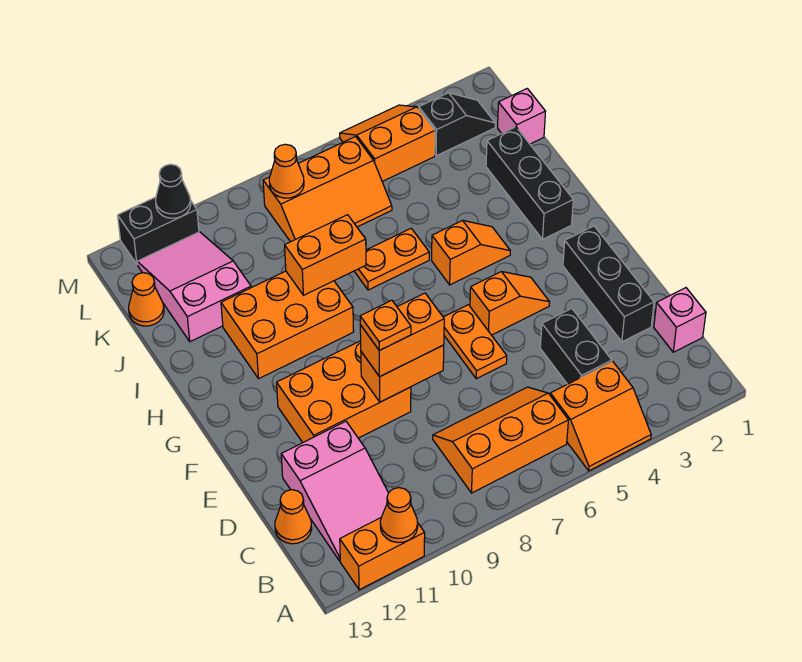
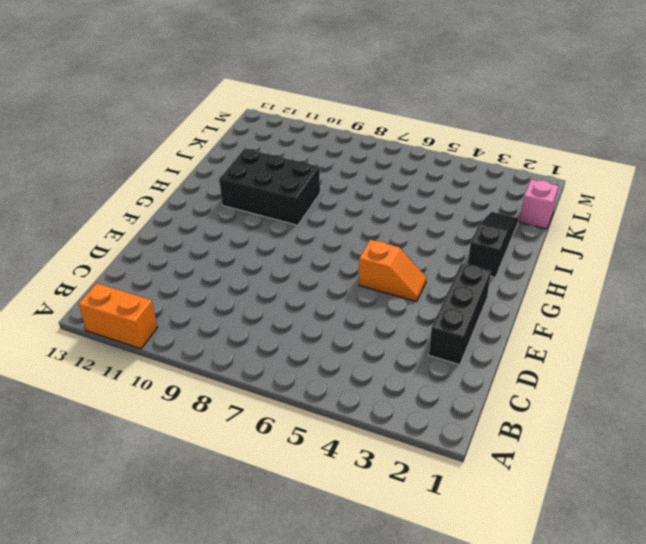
black slope H2:J2 level 1 top H -> black brick H2:J2 level 1
black brick H9:I11 level 1 -> orange brick H9:I11 level 1
none -> orange slope A4:B5 level 1 top B
none -> orange slope B6:C8 level 1 top B
none -> pink slope B11:D12 level 1 top D

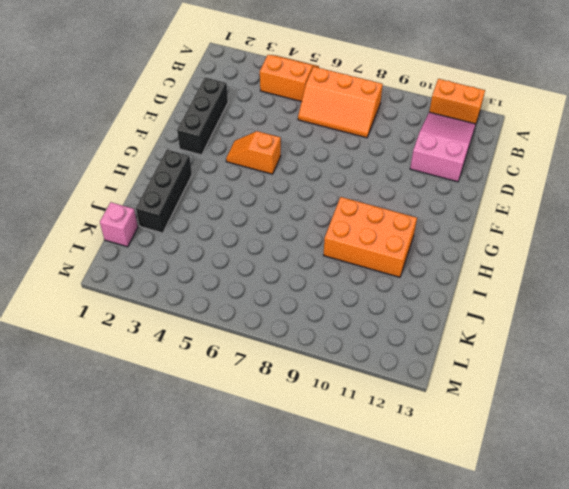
none -> pink brick C1 level 1
none -> black brick C4:D4 level 1
none -> orange cone C13 level 1

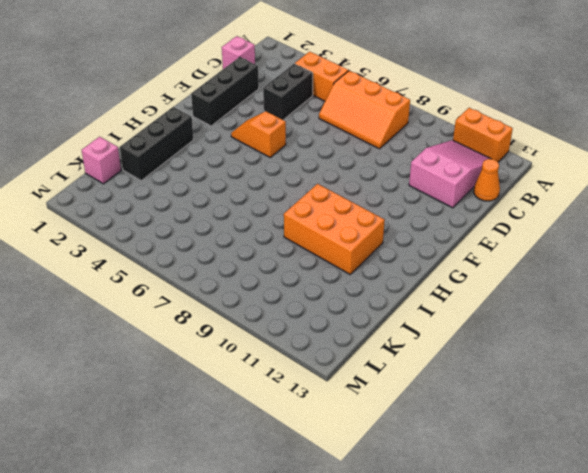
none -> orange plate E6:F6 level 1
none -> orange brick E9:F11 level 1
none -> orange slope H4:H5 level 1 top 5

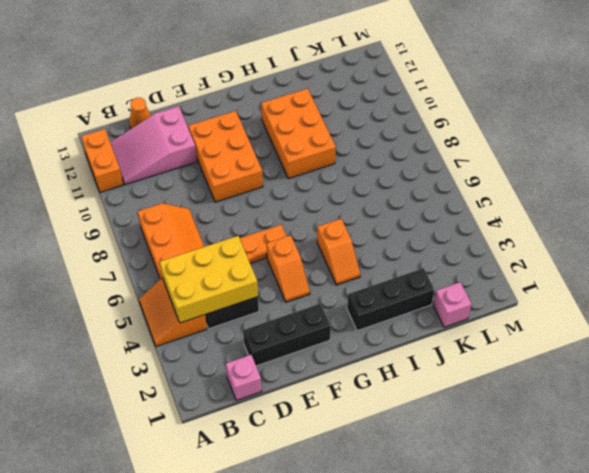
yellow brick B4:D5 level 2 -> none
none -> orange plate I6:I7 level 1
none -> pink slope J11:L12 level 1 top J
none -> orange slope K6:L8 level 1 top L

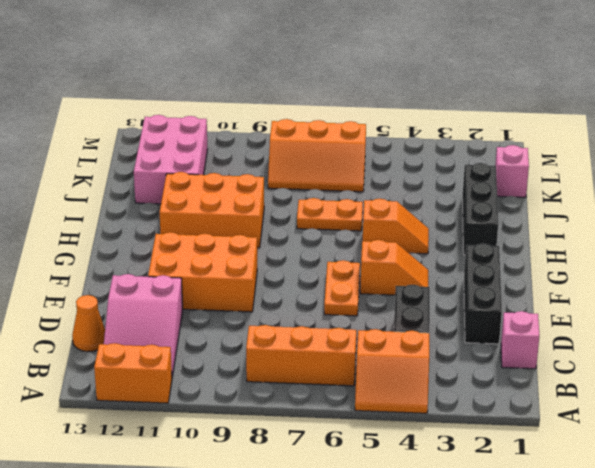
pink brick J11:L12 level 1 -> pink slope J11:L12 level 1 top J
none -> orange cone K13 level 1
none -> black slope L2:L3 level 1 top 3
none -> orange slope L4:M5 level 1 top L

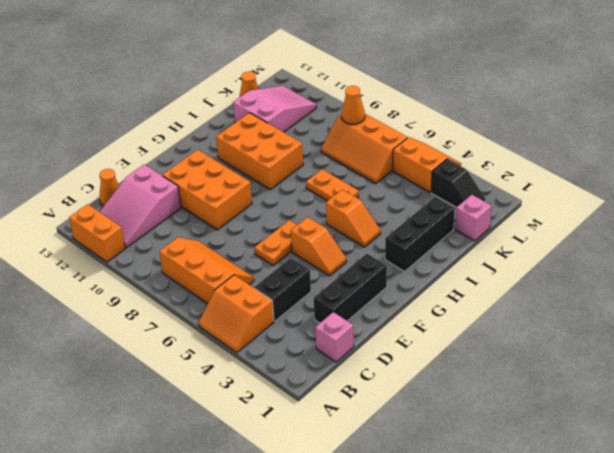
none -> black brick M11:M12 level 1
none -> orange cone A11 level 2
none -> orange brick E8:E9 level 2

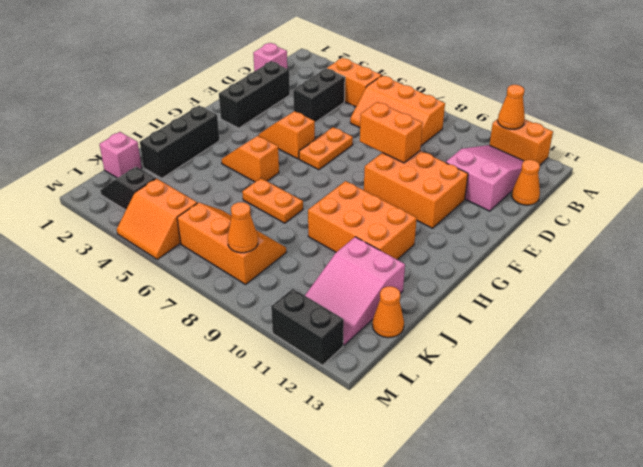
none -> orange brick I8:I9 level 2
none -> black cone M11 level 2
none -> orange brick E8:E9 level 3

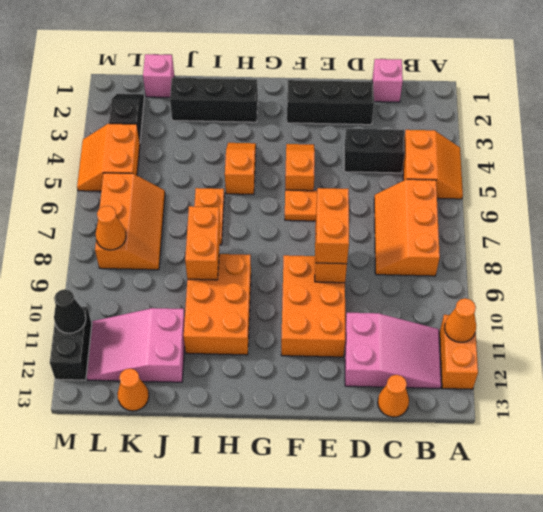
none -> orange plate E9 level 4

